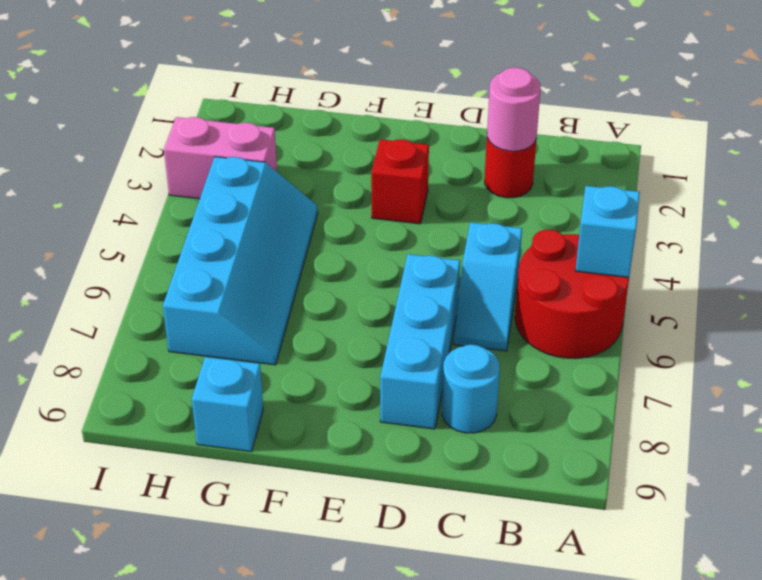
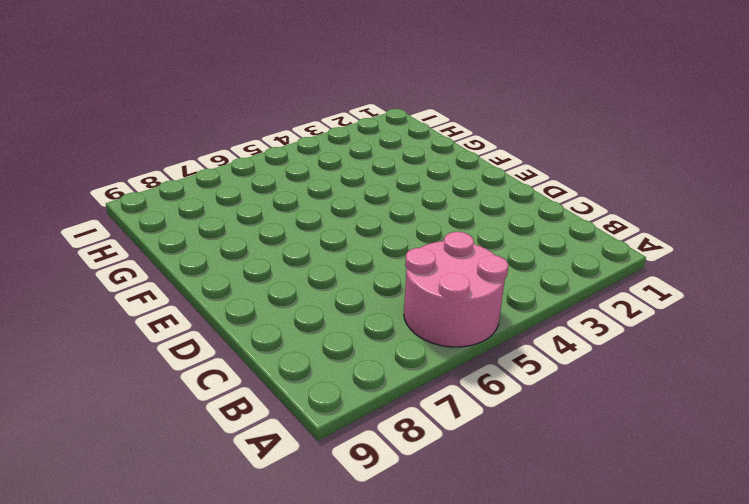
pink round brick A5:B6 level 1 -> red round brick A5:B6 level 1
none -> red round brick C2 level 1
none -> cyan slope C5:C6 level 1 top 5

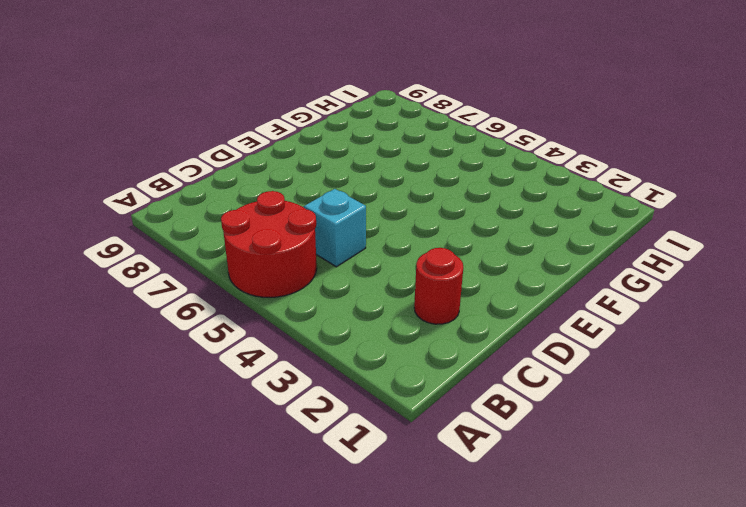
none -> cyan round brick C8 level 1
none -> cyan brick D6:D8 level 1

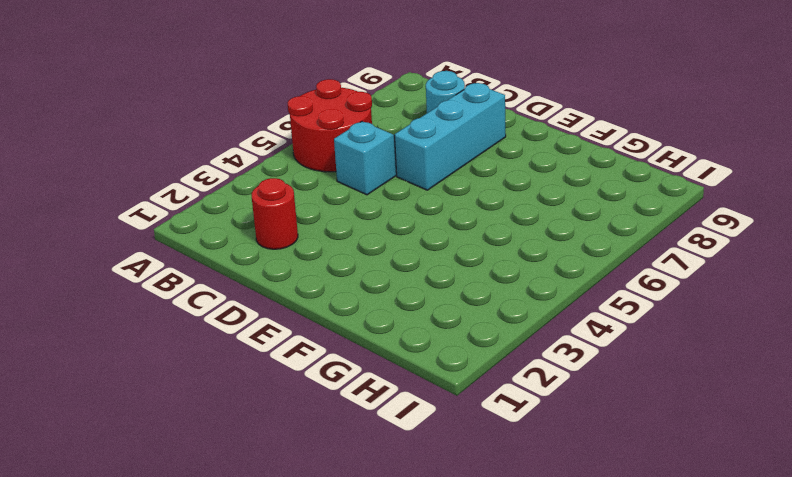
none -> red brick E3 level 1
none -> cyan slope G4:H7 level 1 top H

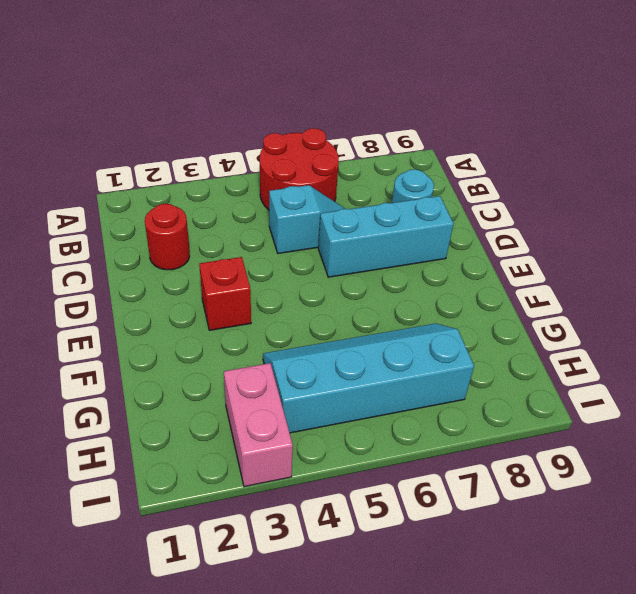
none -> cyan brick G9 level 1
none -> cyan brick A5 level 2

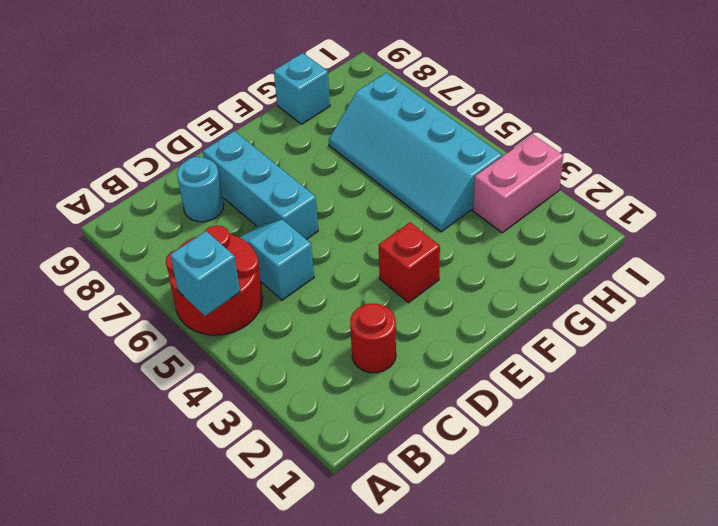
none -> pink round brick C2 level 2

